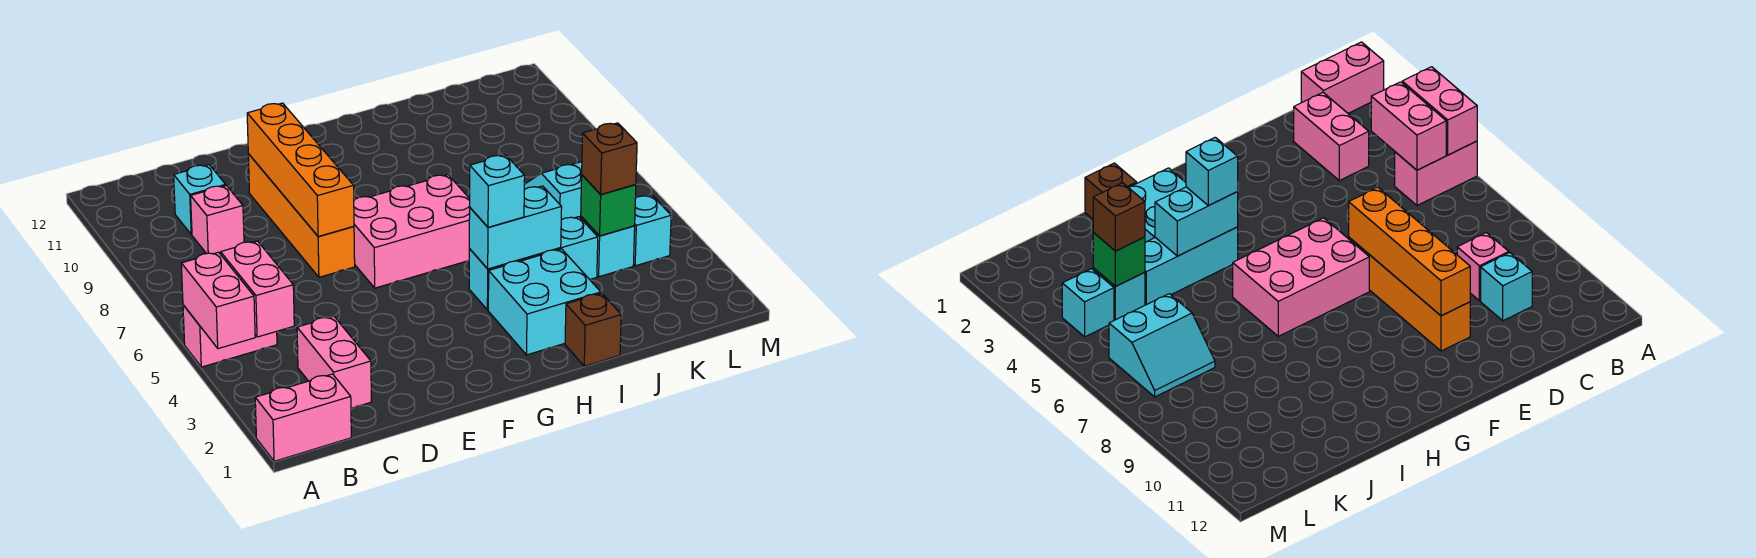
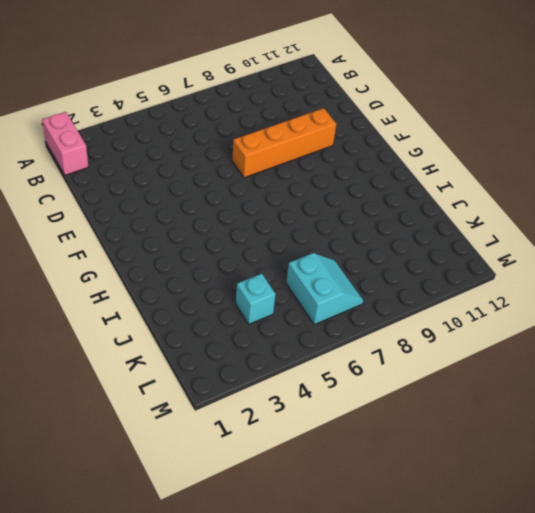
none -> pink brick A5:B5 level 1
none -> pink brick C2:C3 level 1
none -> pink brick C9 level 1

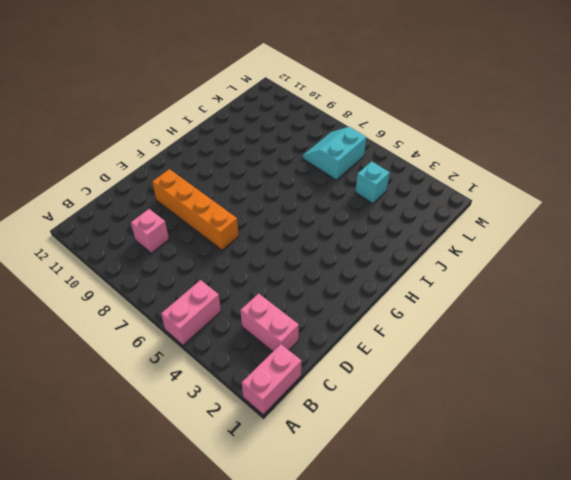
none -> cyan brick C10 level 1
none -> pink brick F6:H7 level 1
none -> cyan brick H2:I3 level 1

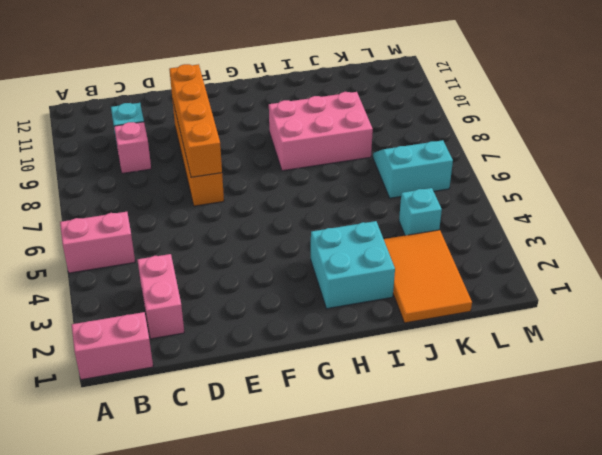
pink brick H8:J9 level 1 -> pink brick F6:H7 level 1
orange tile J1:K3 level 1 -> none
none -> cyan brick H4:J4 level 1
none -> brown brick I1 level 1
none -> cyan brick L4 level 1

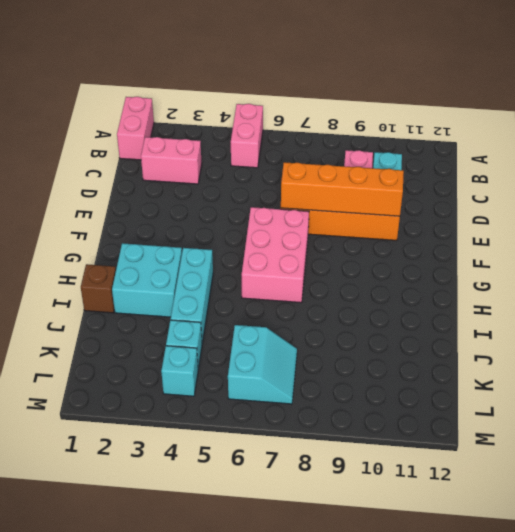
none -> pink brick A4:A5 level 2
none -> pink brick B4:B5 level 2
none -> cyan brick H4:I4 level 2

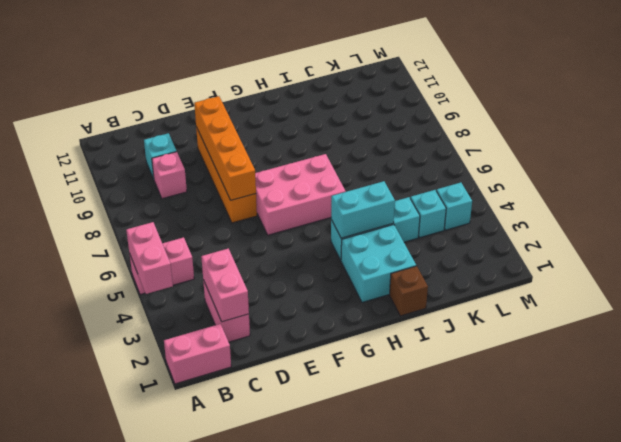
pink brick C2:C3 level 2 -> pink brick B4:B5 level 2
none -> cyan slope K6:L7 level 1 top 6
none -> green brick K4 level 2
none -> cyan brick H4 level 3

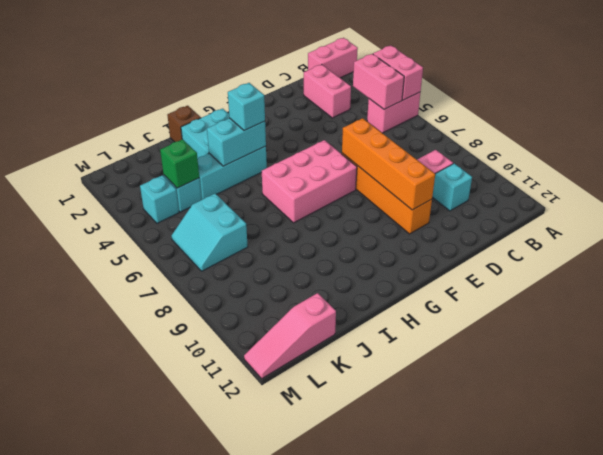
cyan slope K6:L7 level 1 top K -> cyan slope K6:L7 level 1 top 6
pink slope K12:M12 level 1 top K -> none
none -> brown brick K4 level 3

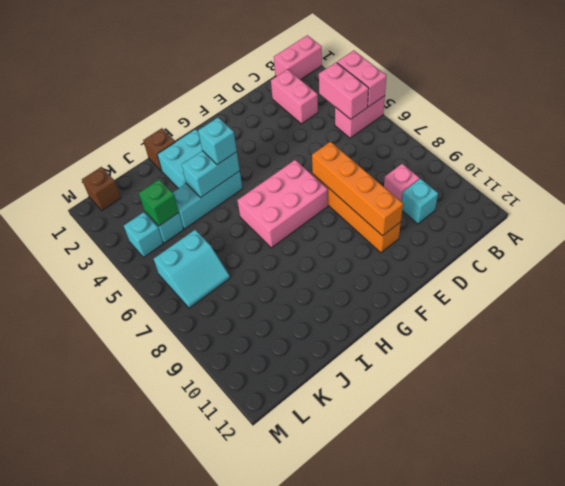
brown brick L1 level 1 -> brown brick K4 level 3

